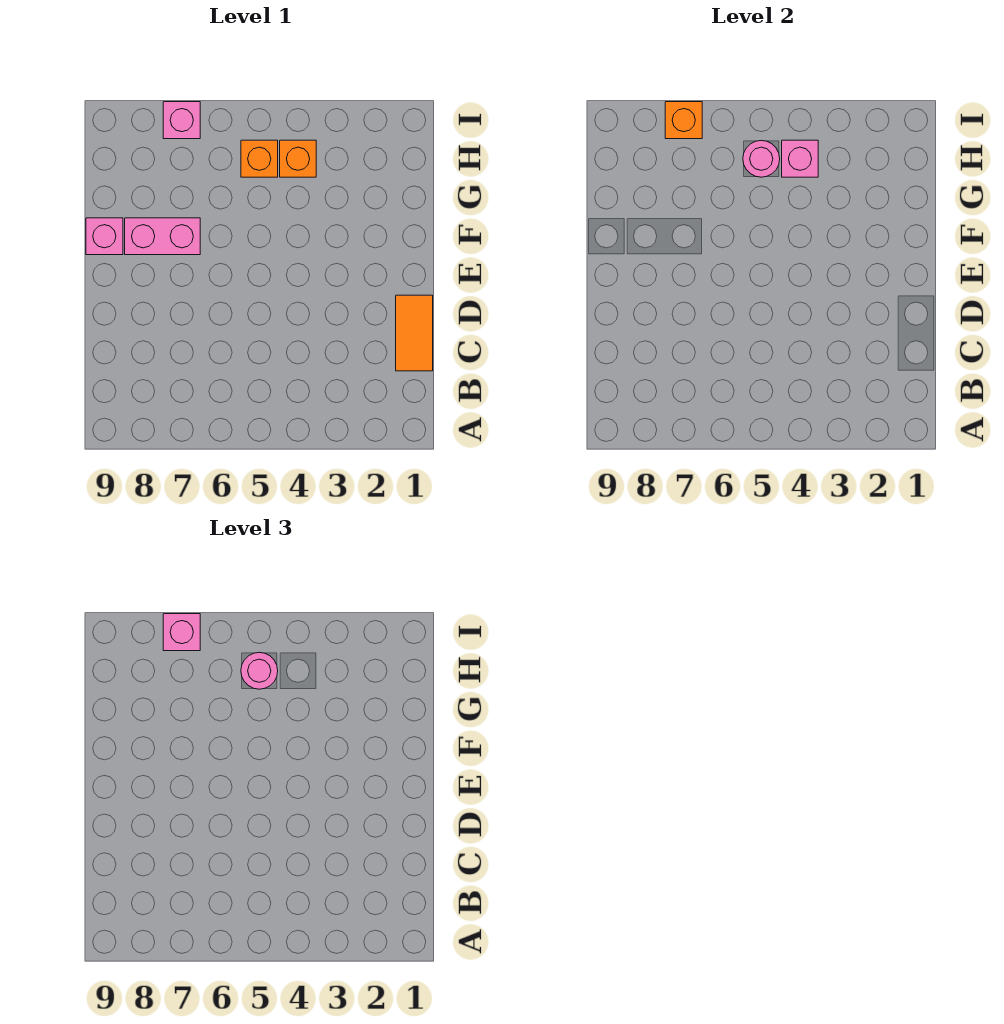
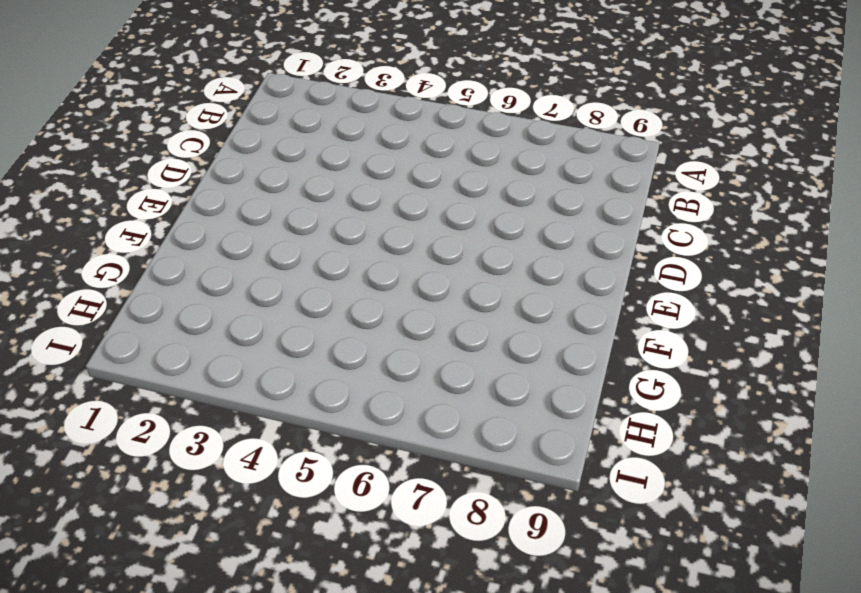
none -> orange tile C1:D1 level 1
none -> pink brick F7:F8 level 1

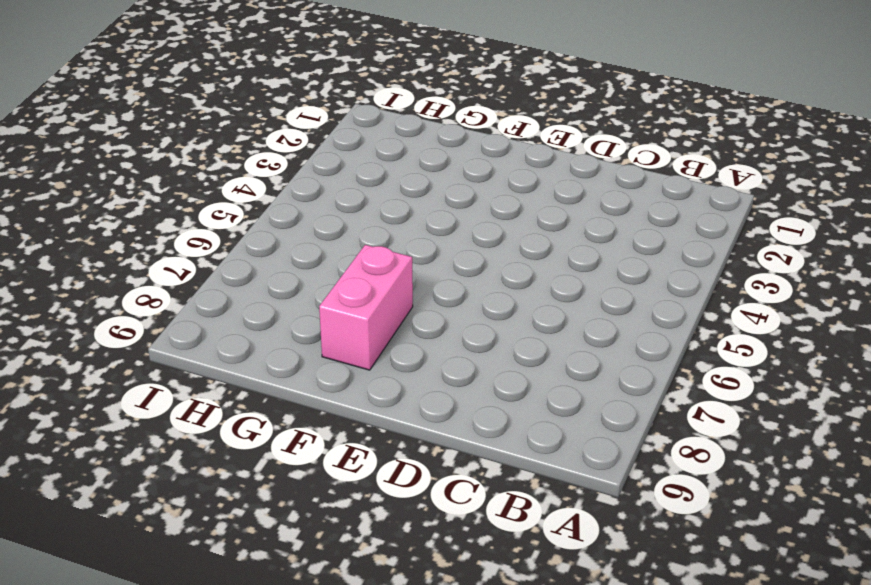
none -> orange tile C1:D1 level 1
none -> pink brick F9 level 1

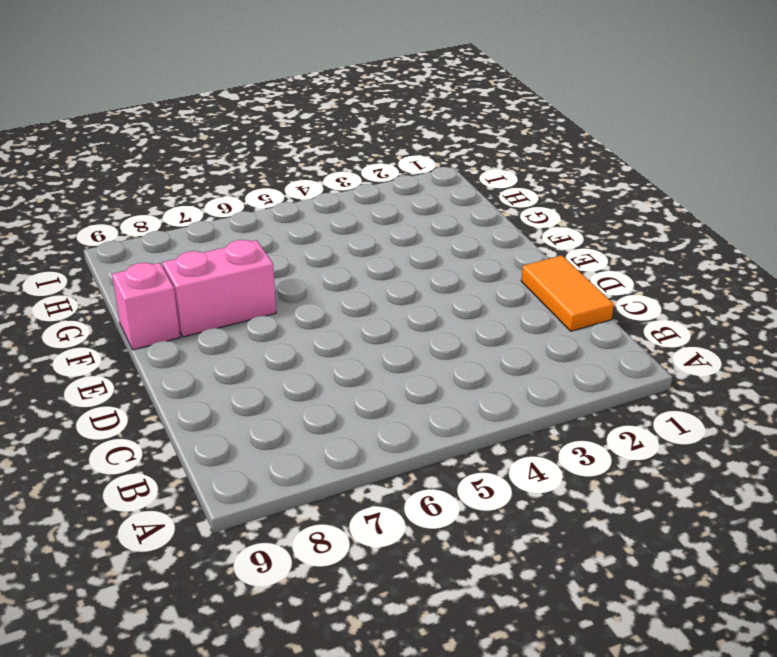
none -> orange brick H4 level 1
none -> orange brick H5 level 1

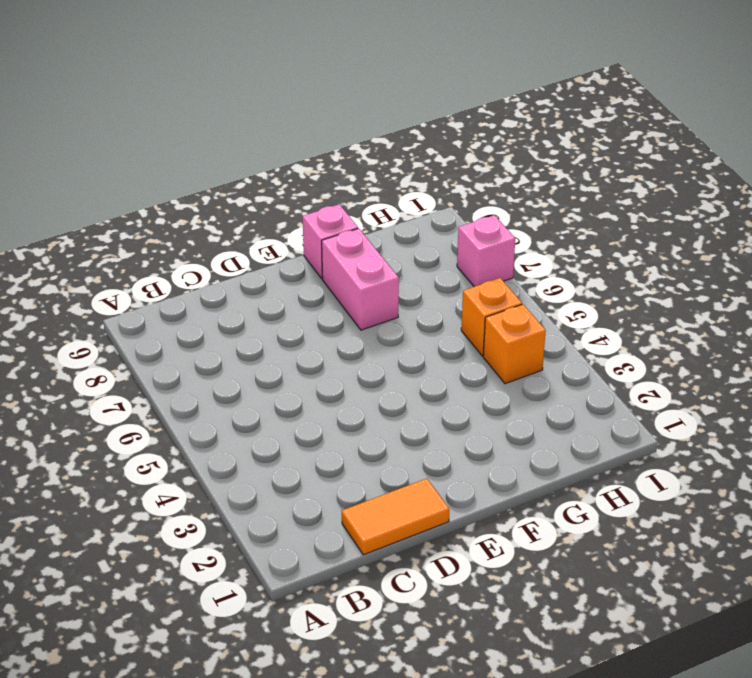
none -> pink brick H4 level 2
none -> pink round brick H5 level 2

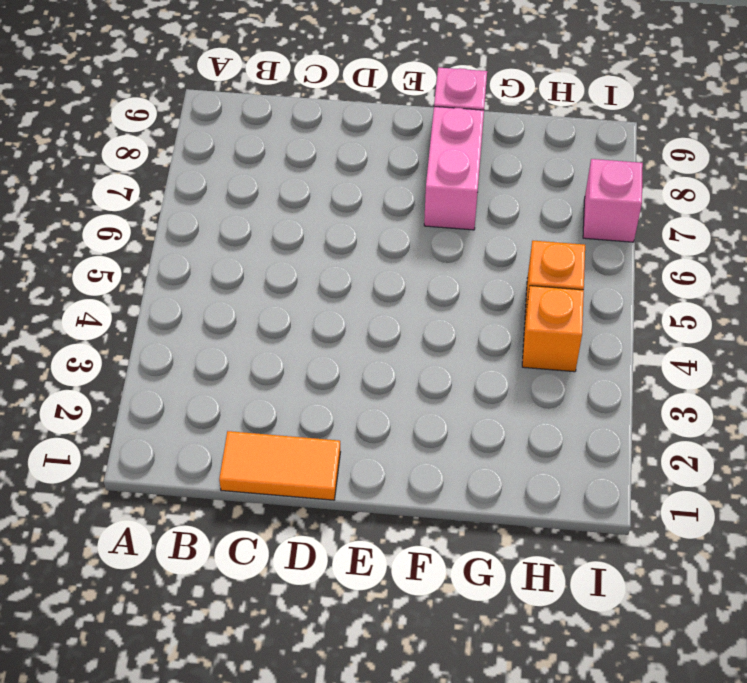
none -> pink brick H4 level 2
none -> pink round brick H5 level 2

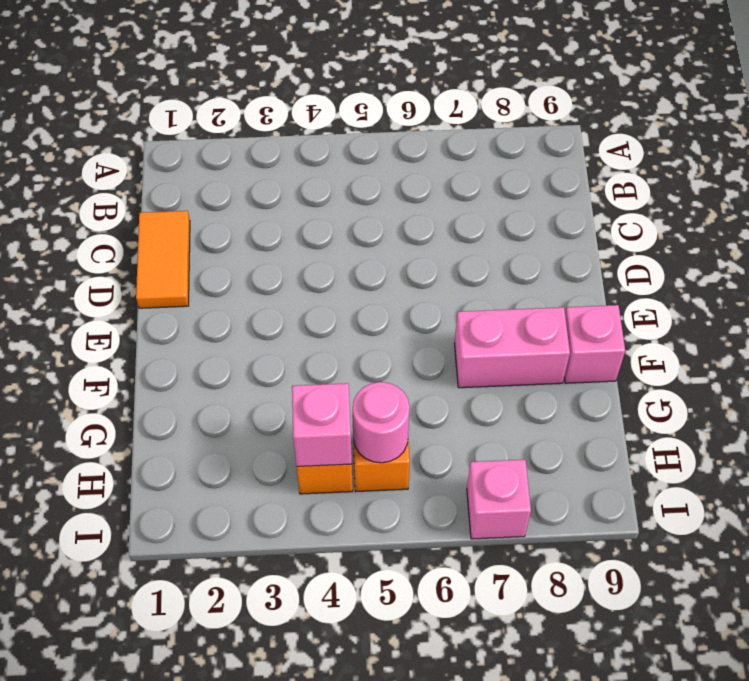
none -> orange brick I7 level 2
none -> pink round brick H5 level 3

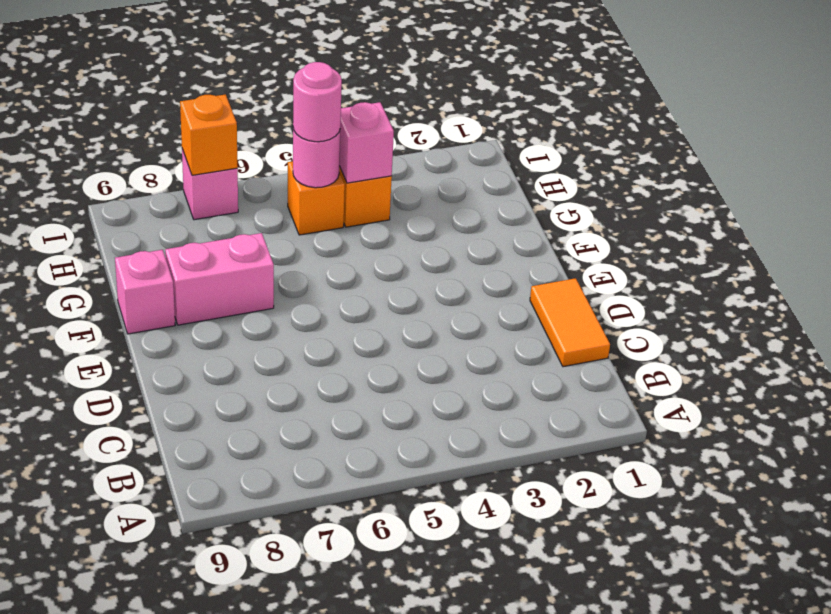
none -> pink brick I7 level 3

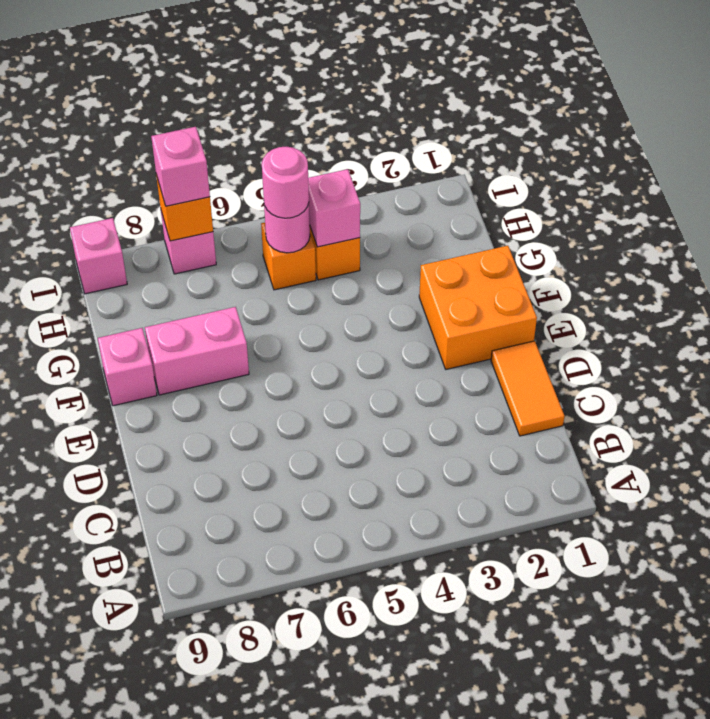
orange brick E1:F2 level 1 -> none
pink brick I9 level 1 -> none

